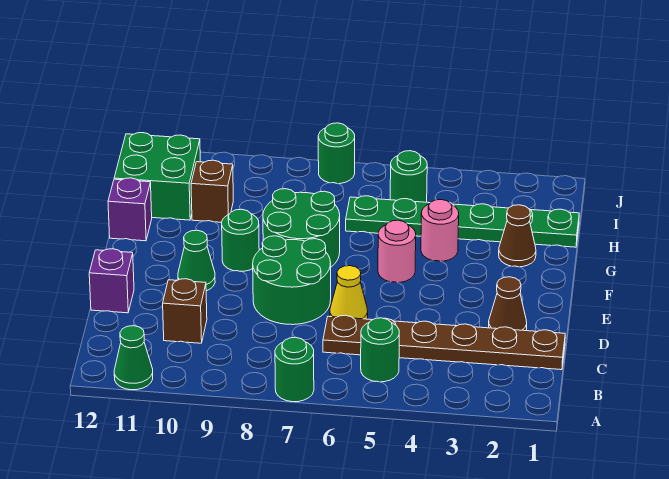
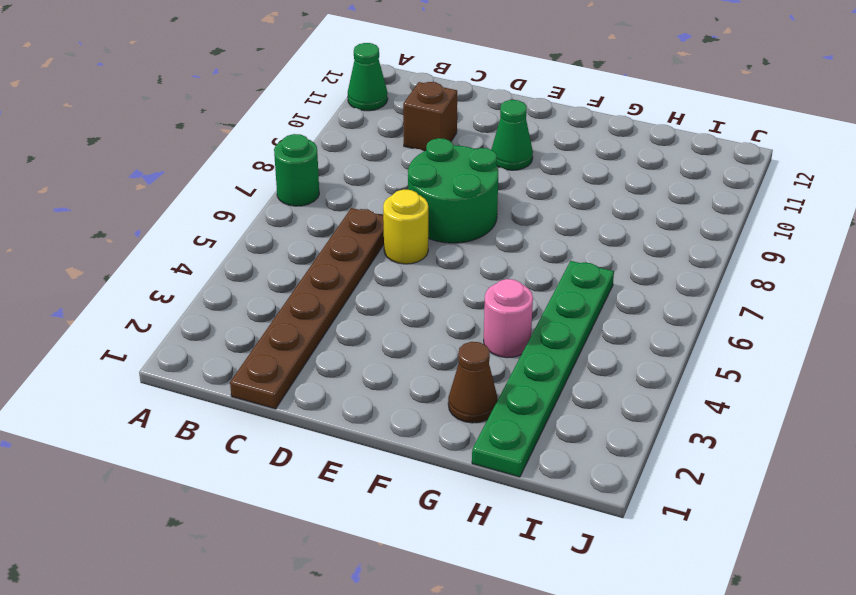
yellow round brick D6 level 1 -> yellow cone D6 level 1
none -> green round brick B5 level 1
none -> brown cone D2 level 1
none -> purple brick D12 level 1

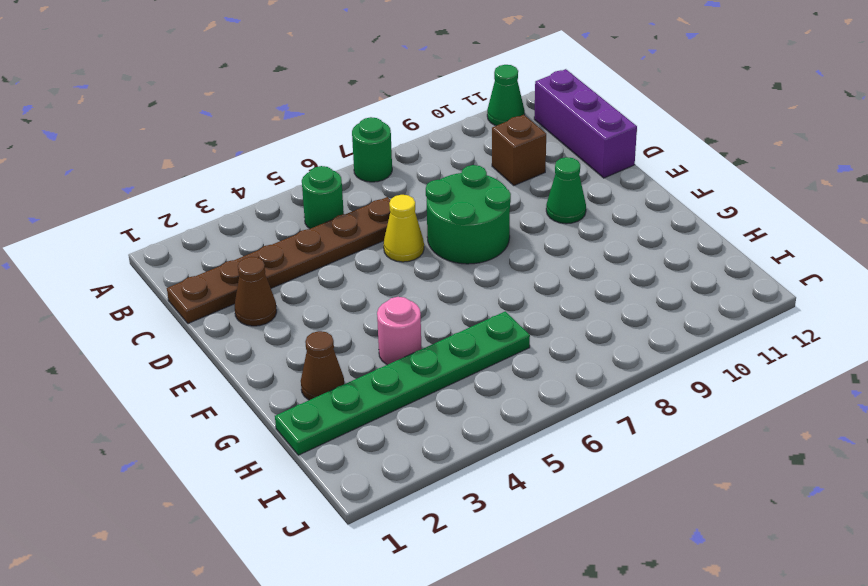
purple brick B12:D12 level 1 -> purple brick D12 level 1
none -> pink round brick F5 level 1
none -> green round brick F7:G8 level 1
none -> green round brick F9 level 1

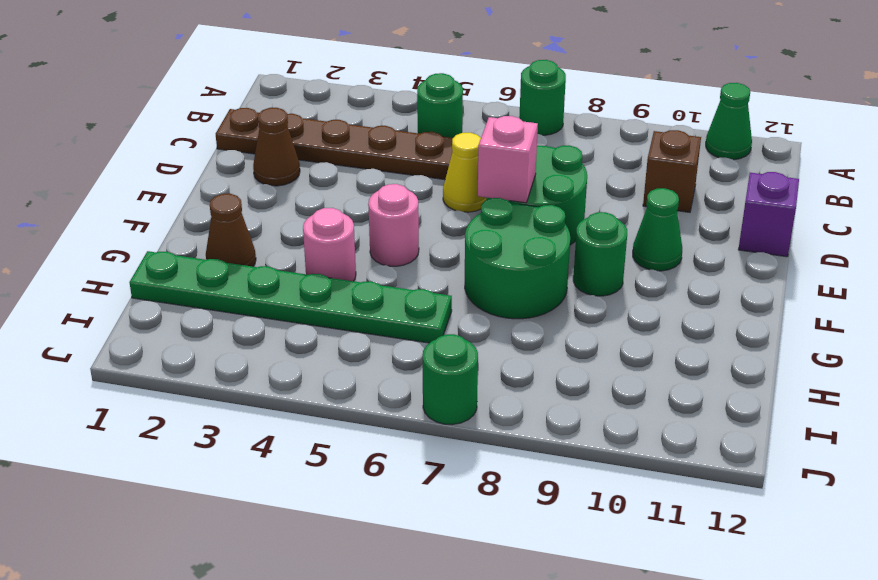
pink brick E7 level 2 -> none
none -> purple brick G12 level 1
none -> brown brick H10 level 1
none -> green brick H11:I12 level 1

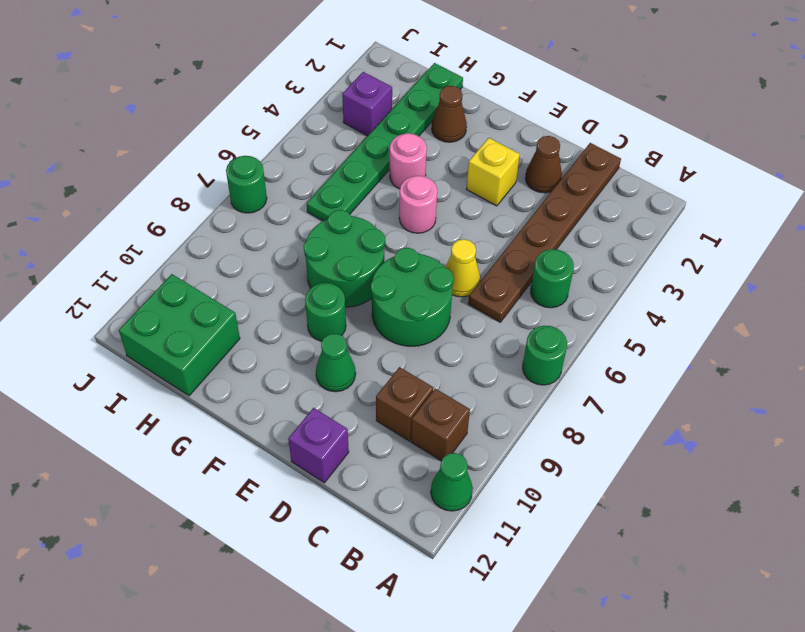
brown brick B10 level 1 -> brown brick H10 level 1
yellow brick E3 level 1 -> none
purple brick I3 level 1 -> purple brick G12 level 1
none -> green round brick I5 level 1

